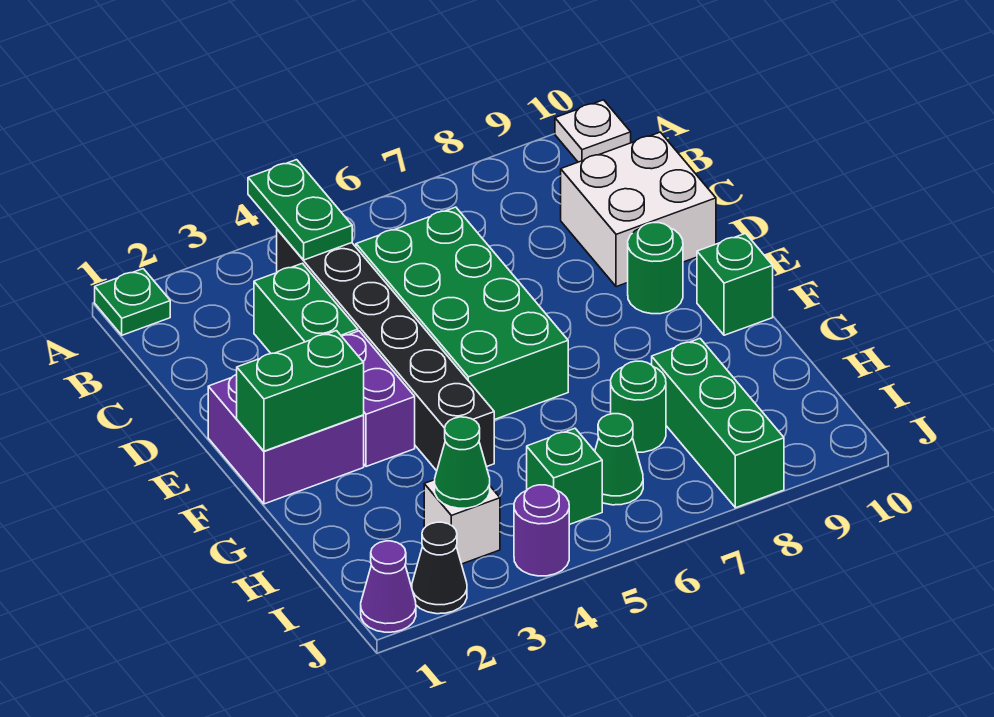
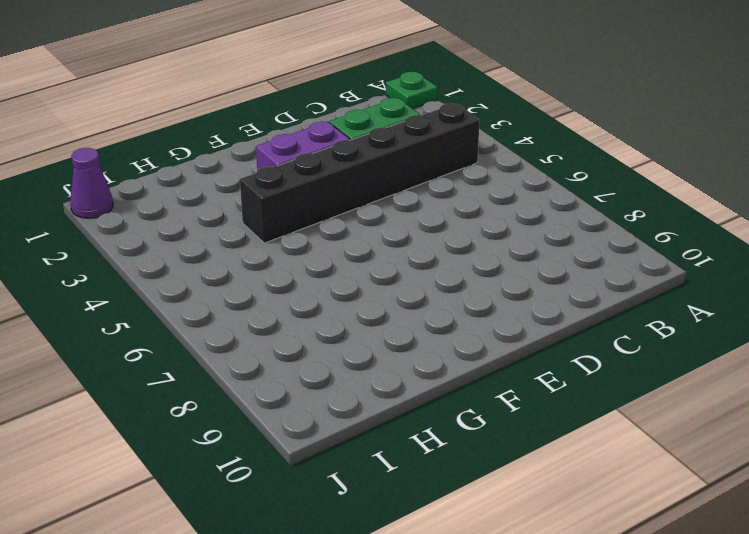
none -> white plate A10 level 1
none -> green brick C5:F6 level 1
none -> white brick C9:D10 level 1

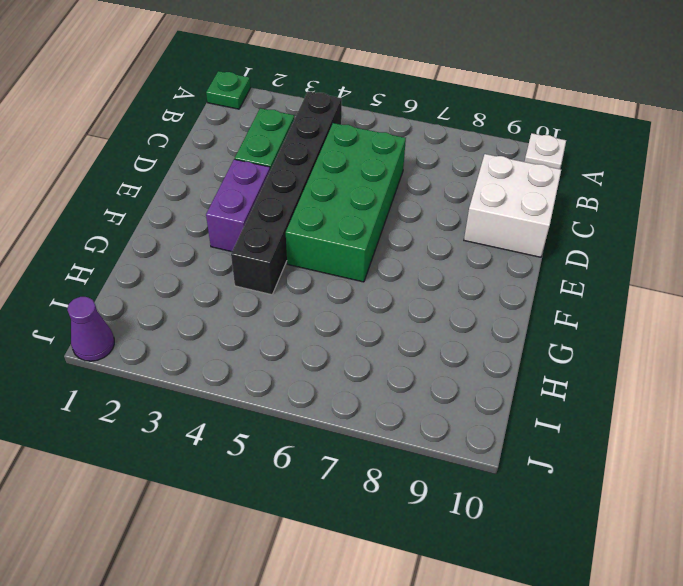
none -> purple brick E1:F2 level 1
none -> green round brick E9 level 1
none -> green brick F10 level 1

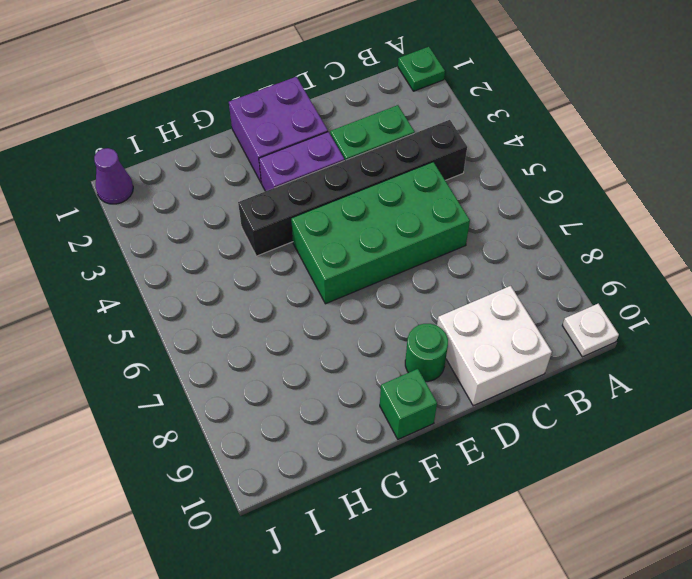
none -> green round brick H7 level 1
none -> green brick H8:J8 level 1
none -> white brick I3 level 1

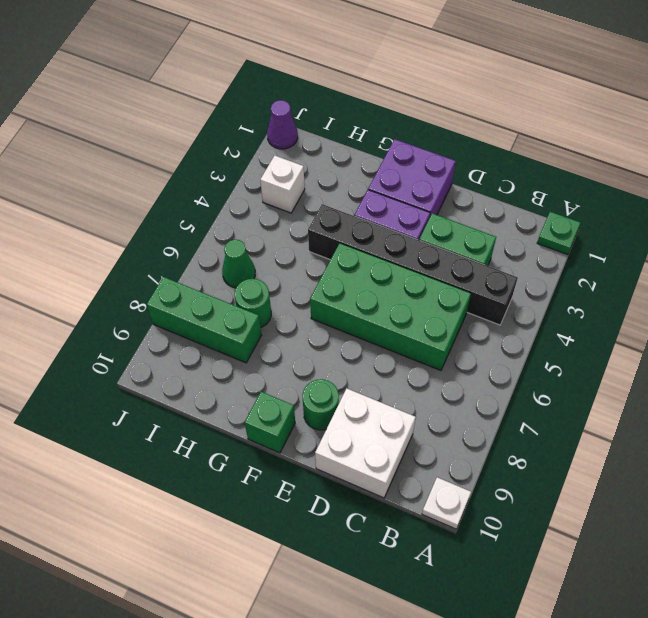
none -> green brick I5 level 1
none -> black cone J2 level 1
none -> purple round brick J4 level 1

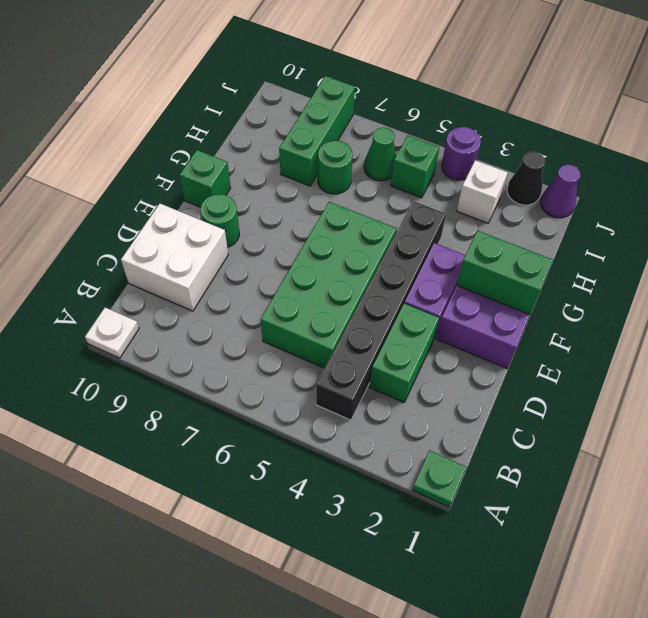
none -> green plate A4:B4 level 2
none -> green cone I3 level 2

